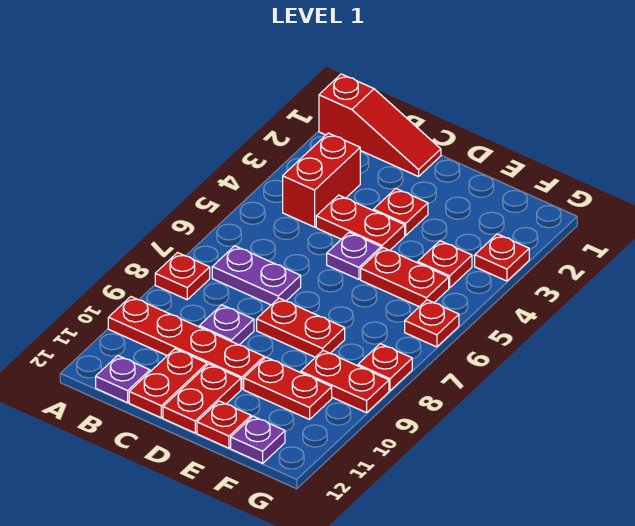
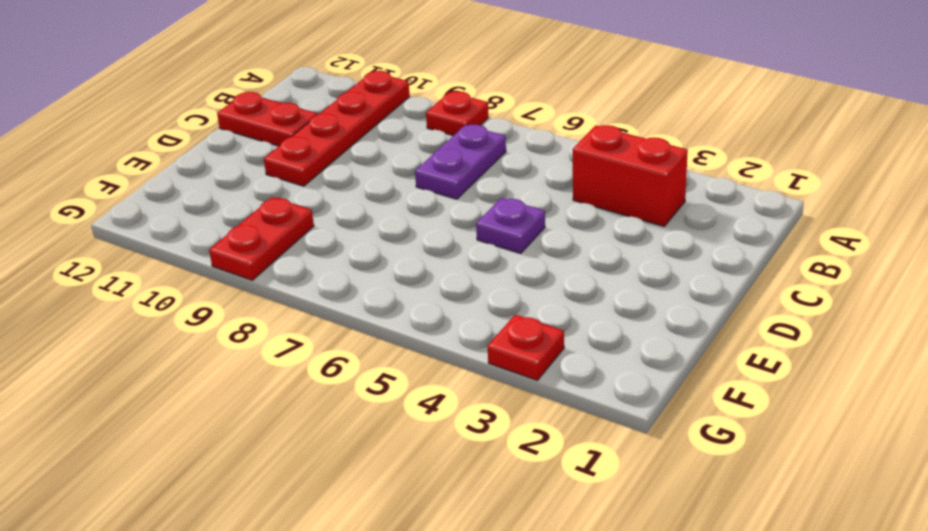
none -> red slope A1:C1 level 1 top A
none -> purple plate B12 level 1
none -> red plate C4:D4 level 1

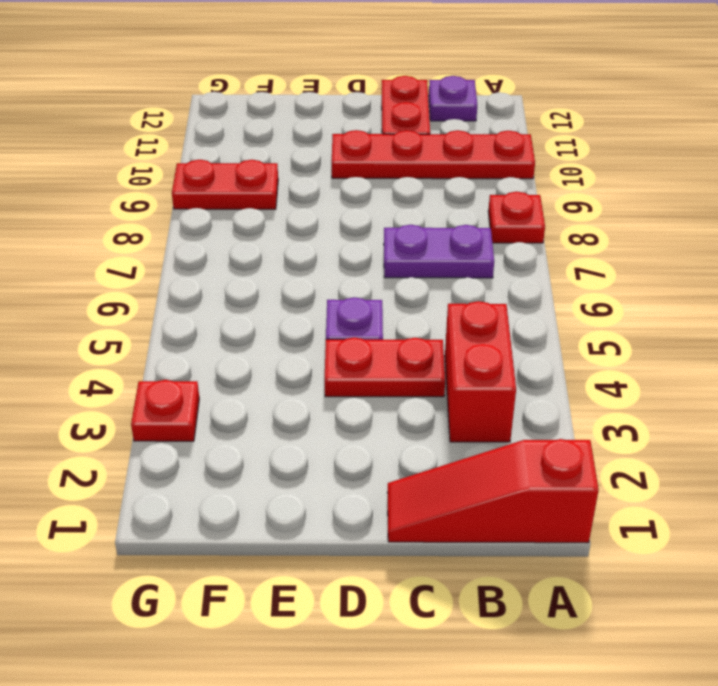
none -> purple plate C9 level 1
none -> red plate D3 level 1
none -> red plate D8:E8 level 1

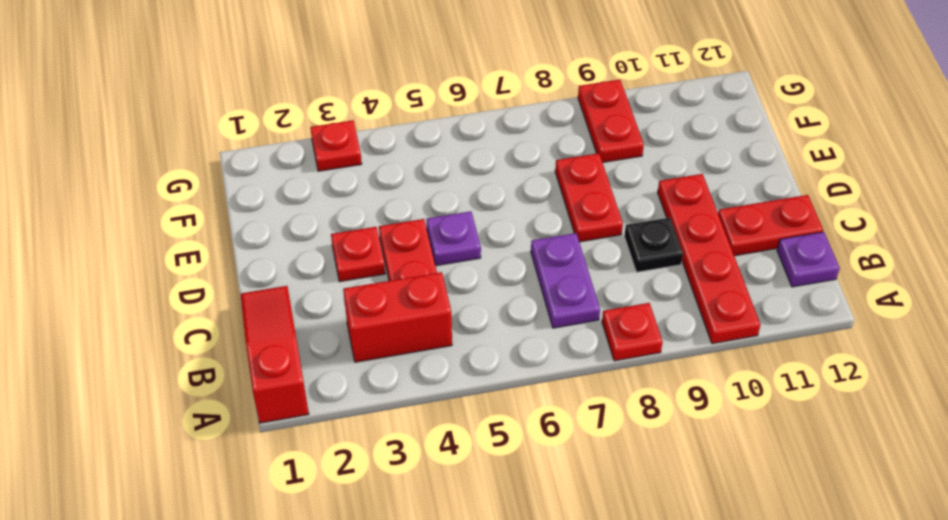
black plate C9 level 1 -> purple plate C9 level 1
none -> red plate D11:D12 level 1
none -> red plate E5:F5 level 1
none -> red plate E10:F10 level 1

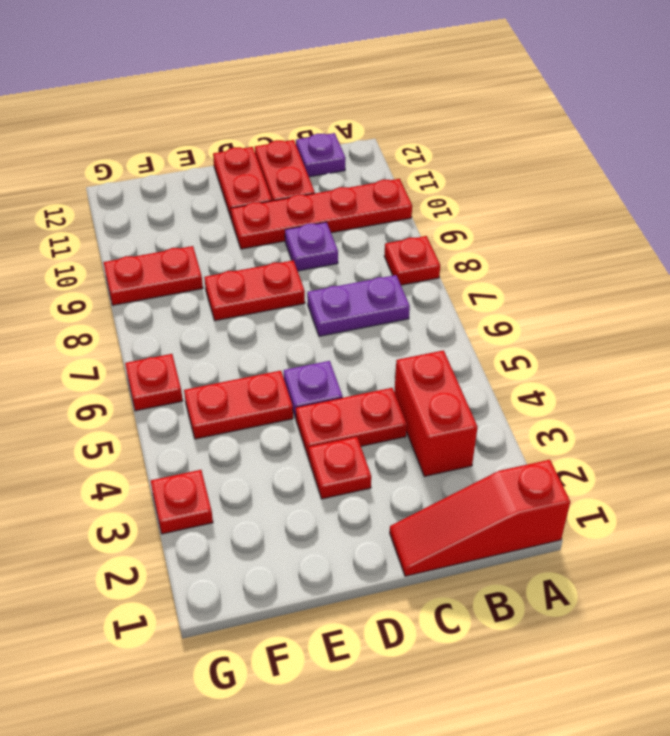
none -> red plate E10:F10 level 1
none -> red plate E12 level 1
none -> red plate F4 level 1

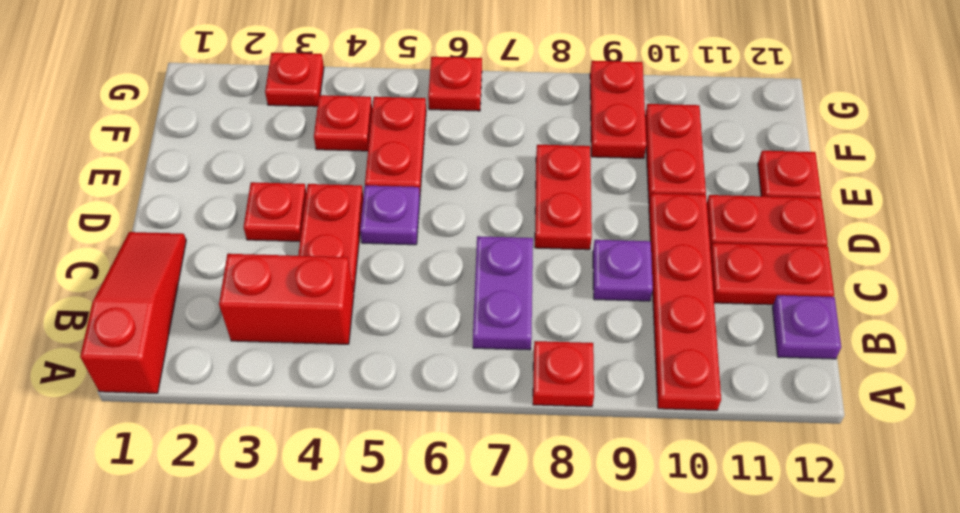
none -> purple plate F12 level 1
none -> red plate G8 level 1

